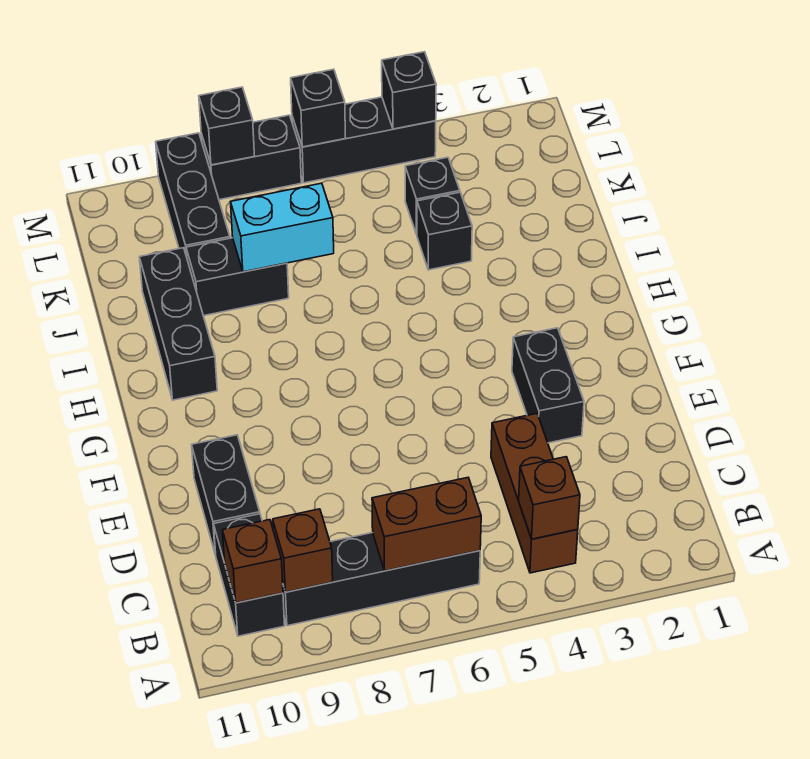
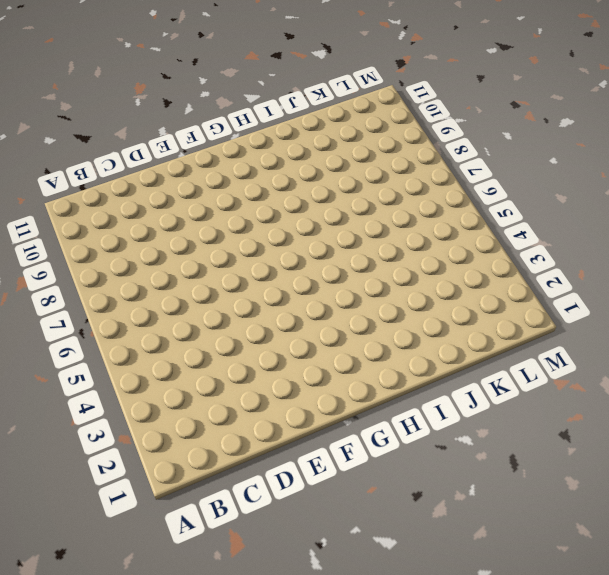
none -> brown brick B4:D4 level 1
none -> black brick B6:B9 level 1
none -> black brick B10:C10 level 1

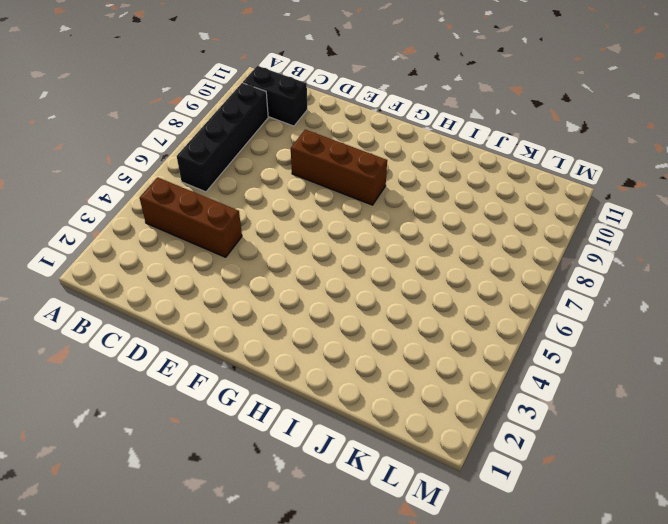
brown brick E8:G8 level 1 -> none
none -> black brick D10:E10 level 1
none -> black brick E3:F3 level 1
none -> black brick H10:J10 level 1

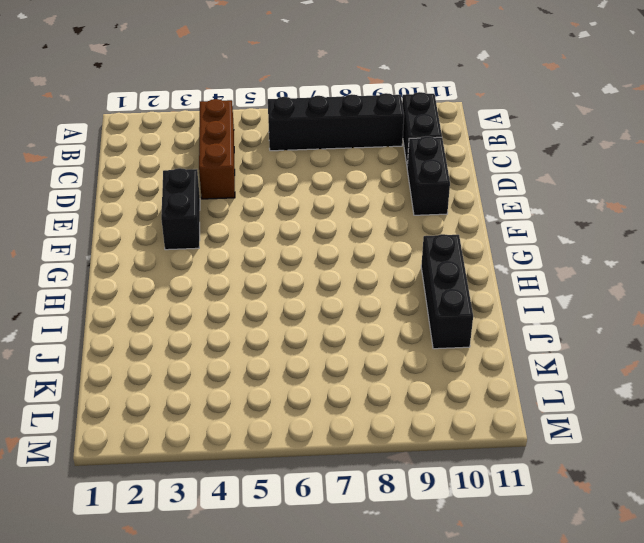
none -> black brick J4 level 1
none -> black brick J8:J9 level 1
none -> black brick K4 level 1

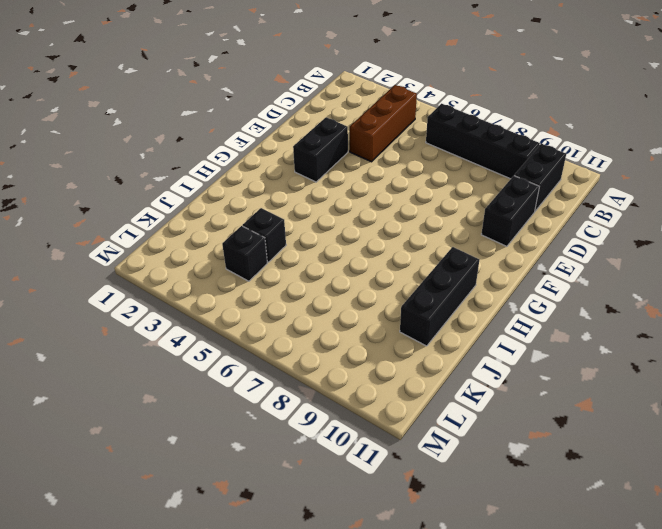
none -> black brick J8:J9 level 1
none -> black brick K9:M9 level 1
none -> black brick M4:M6 level 1

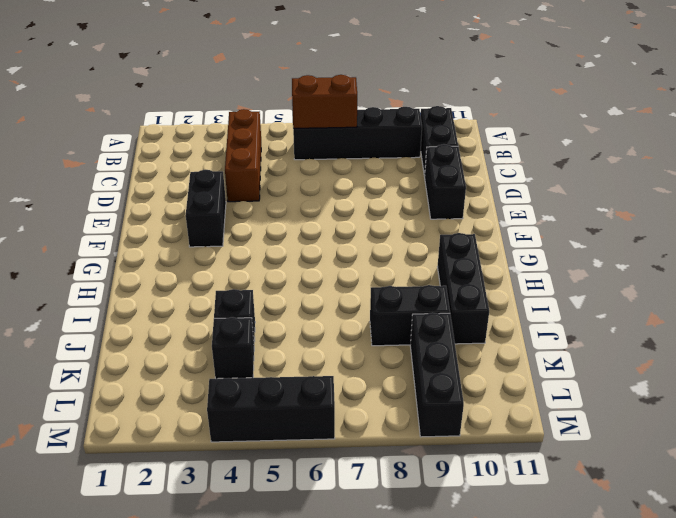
none -> black brick M7:M8 level 1
none -> brown brick B4 level 2
none -> brown brick B9 level 2

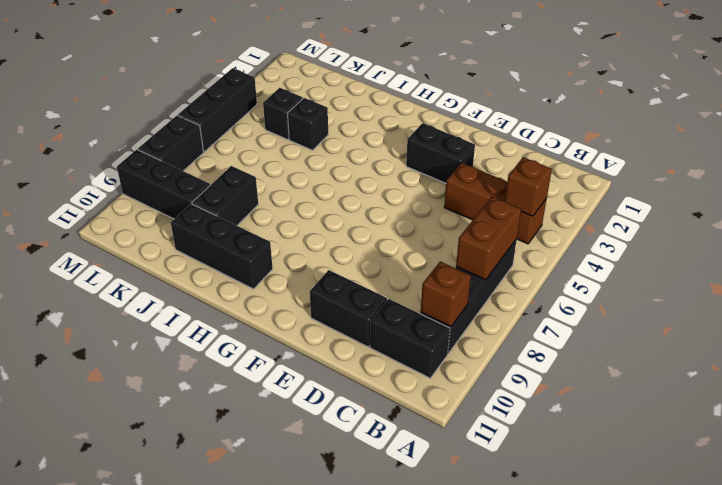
none -> brown brick B10 level 2
none -> cyan brick J7:J8 level 2
none -> black brick M4 level 2

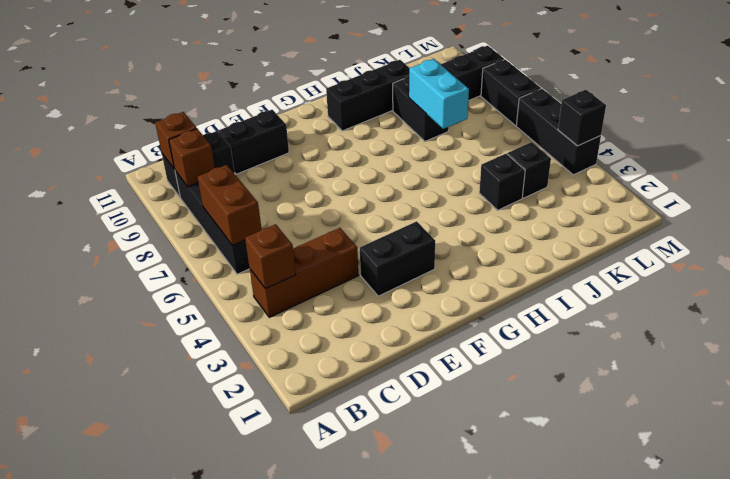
none -> black brick M6 level 2
none -> black brick M8 level 2

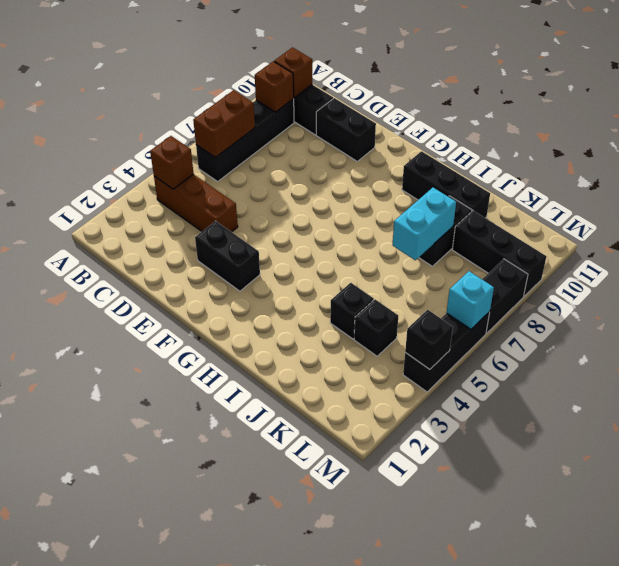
cyan brick M6 level 2 -> black brick M6 level 2
none -> black brick M8 level 2

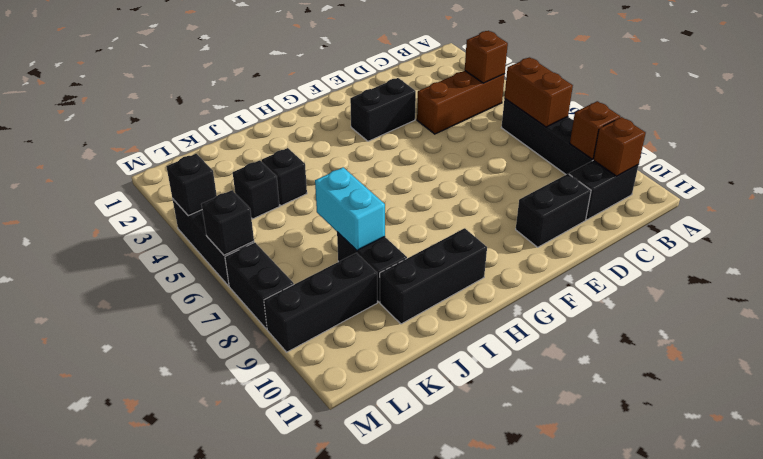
none -> black brick M8 level 2

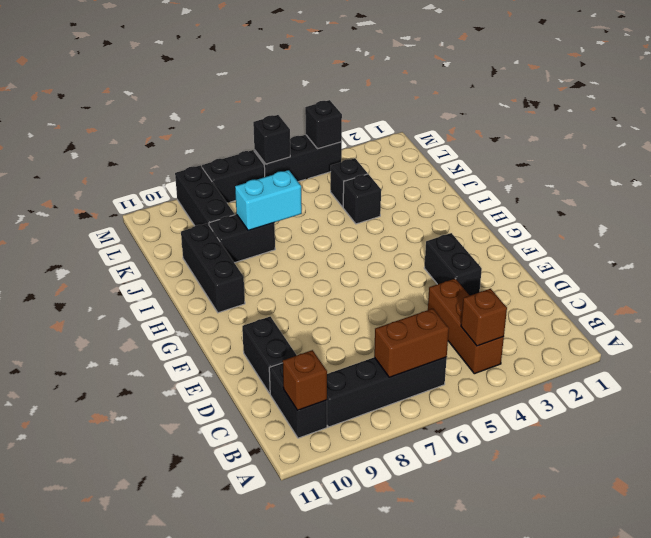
none -> brown brick B9 level 2
none -> black brick M8 level 2

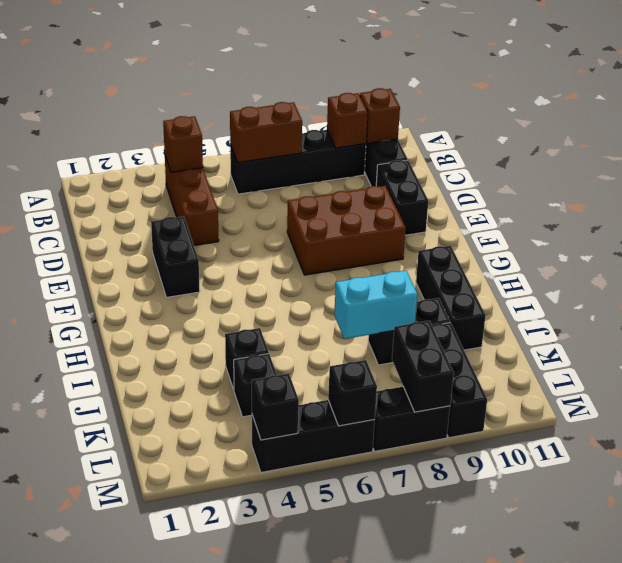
brown brick E7:F9 level 1 -> none
black brick L8:M8 level 2 -> black brick M8 level 2

